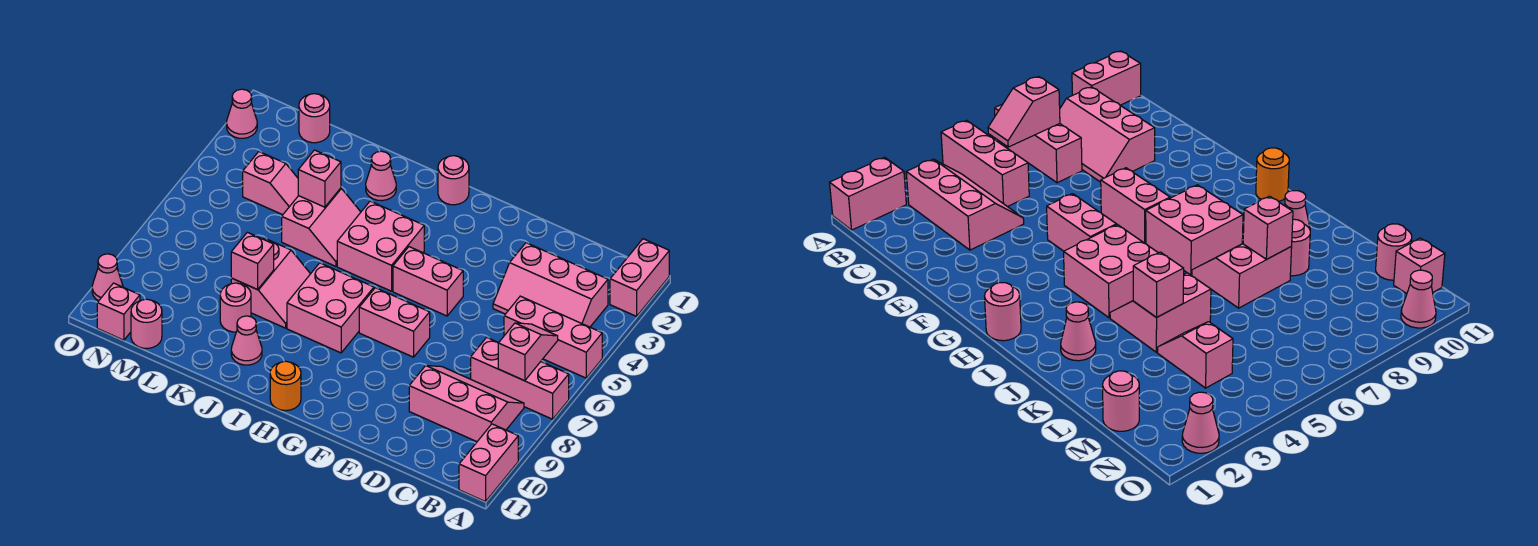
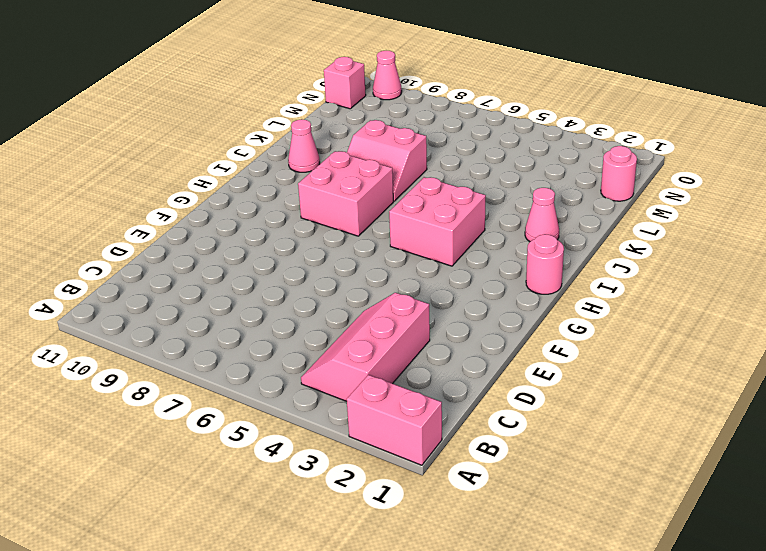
none -> pink brick A5:C5 level 1
none -> pink brick A7:C7 level 1
none -> pink brick A10:A11 level 1

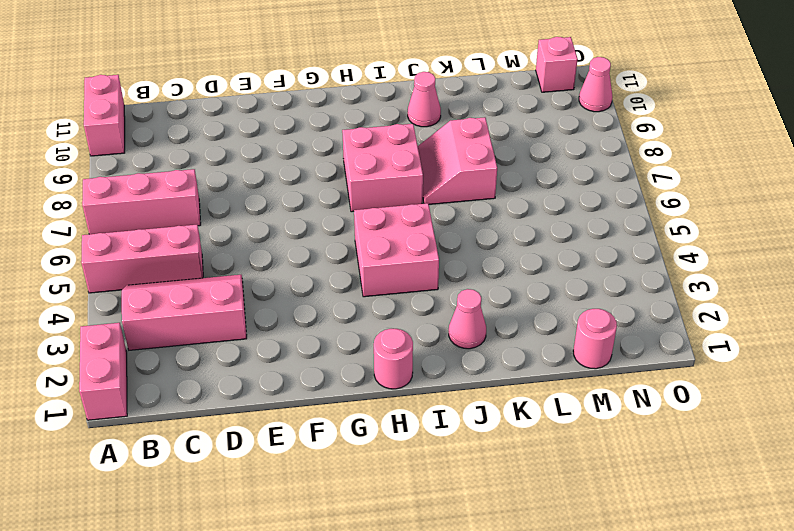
none -> pink slope B8:D9 level 1 top 9
none -> pink brick F5:G5 level 1
none -> pink brick F7:G7 level 1

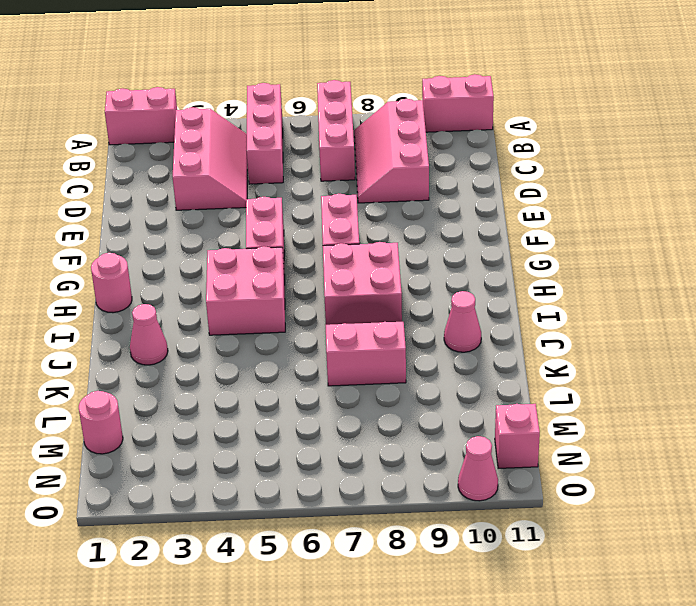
none -> orange round brick H11 level 1
none -> pink slope J4:K5 level 1 top K
none -> pink round brick K9 level 1

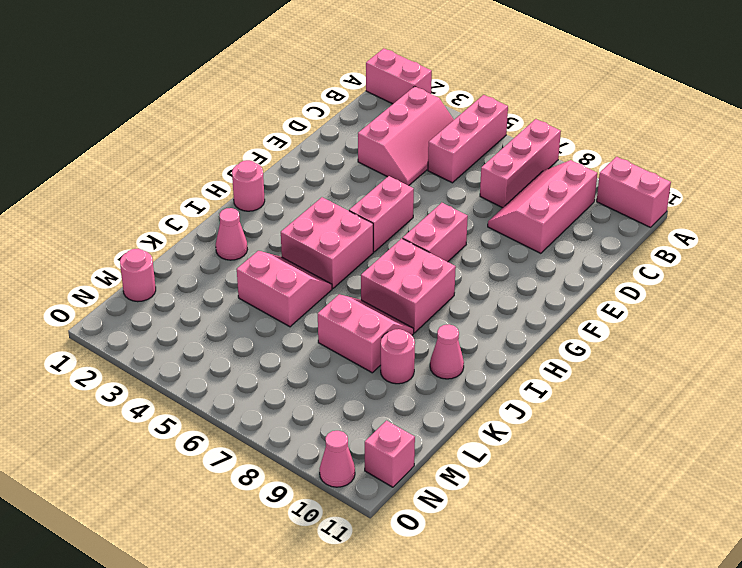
none -> orange round brick H11 level 1
none -> pink slope L4:M4 level 1 top M
none -> pink round brick M11 level 1

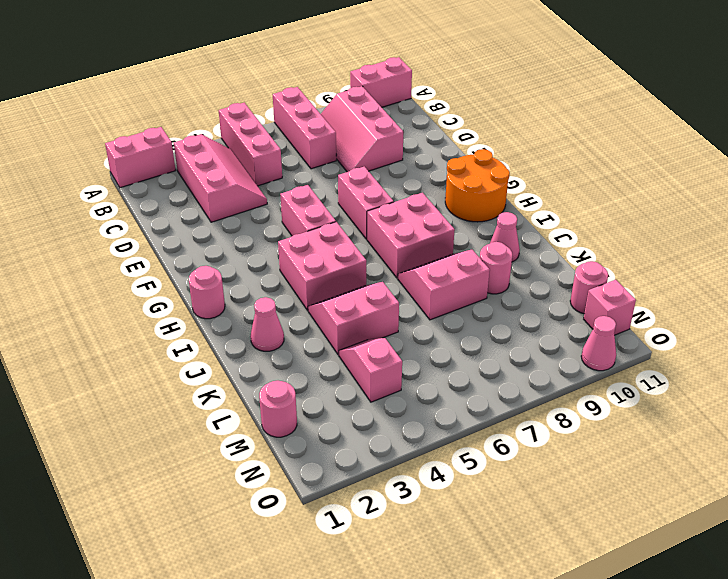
orange round brick G10:H11 level 1 -> orange round brick H11 level 1
none -> pink cone O2 level 1
none -> pink slope B6:B7 level 2 top 7
none -> pink brick K4 level 2

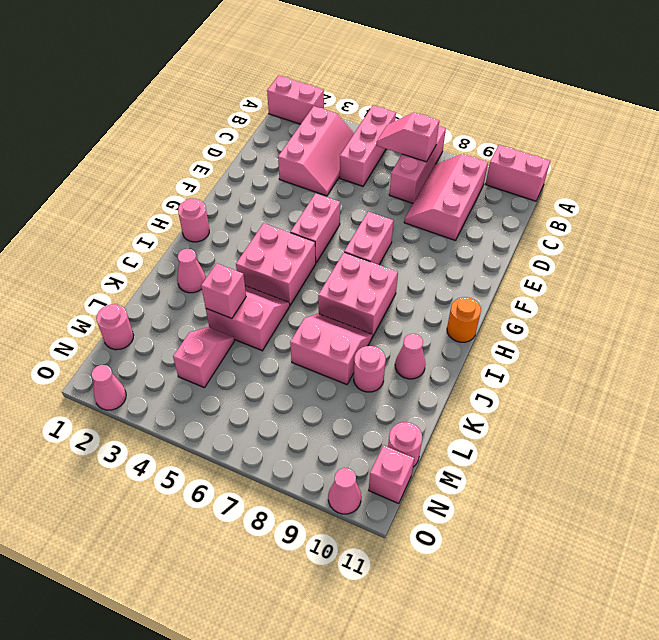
none -> pink brick K8 level 2

